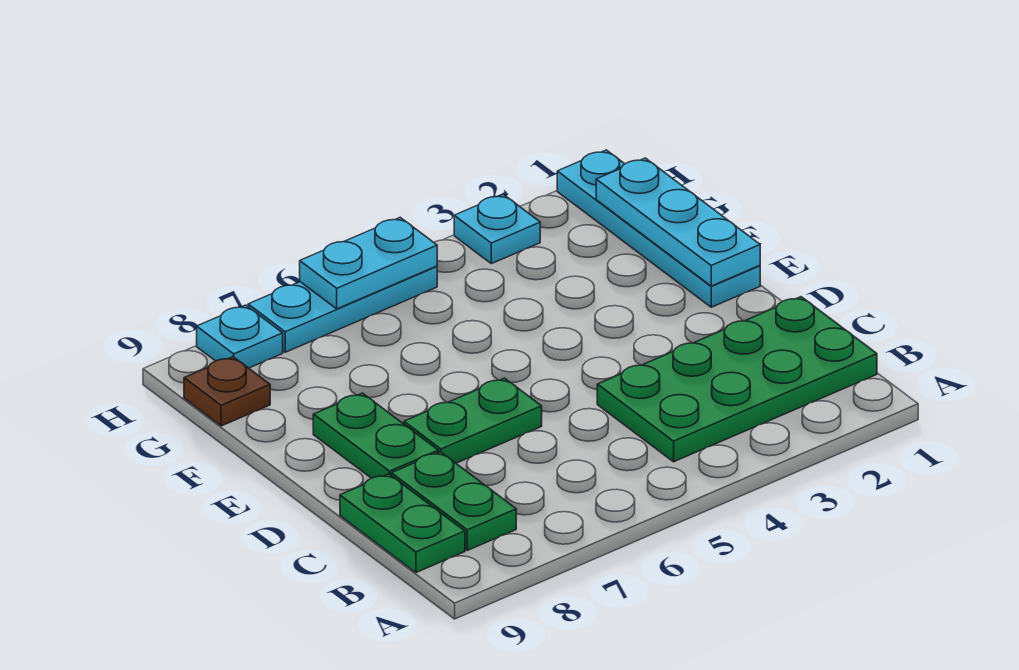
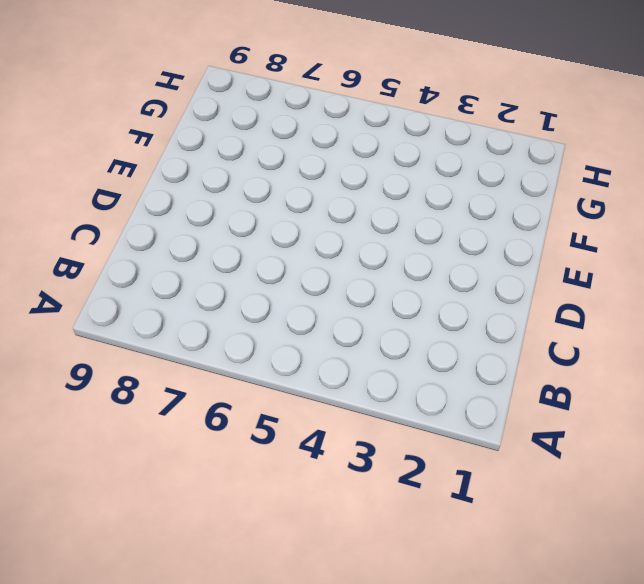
none -> green plate B1:C4 level 1
none -> green plate B8:C8 level 1
none -> green plate B9:C9 level 1

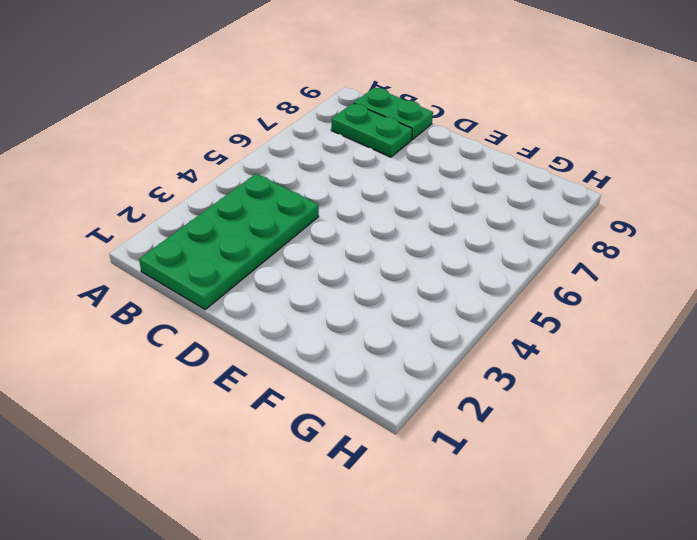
none -> green plate D6:D7 level 1
none -> green plate D8:E8 level 1
none -> cyan plate E1:H1 level 1

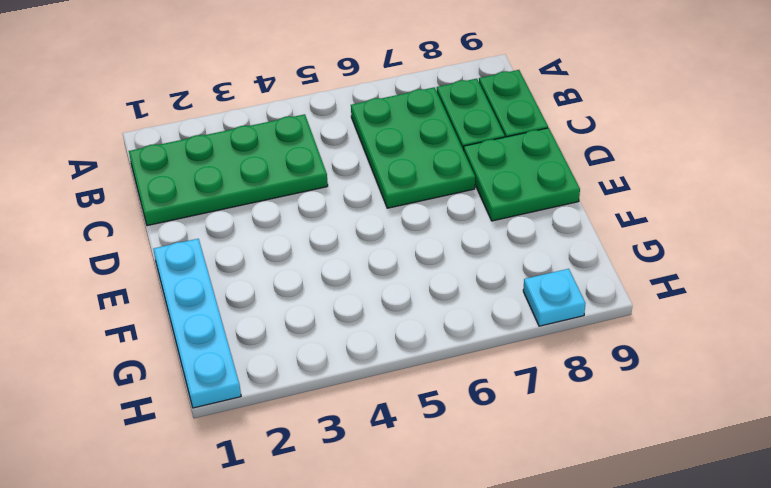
green plate B6:D7 level 1 -> green plate D6:D7 level 1
green plate D8:E9 level 1 -> green plate D8:E8 level 1
none -> brown plate G9 level 1
none -> cyan plate H3 level 1
none -> cyan plate H5:H7 level 1

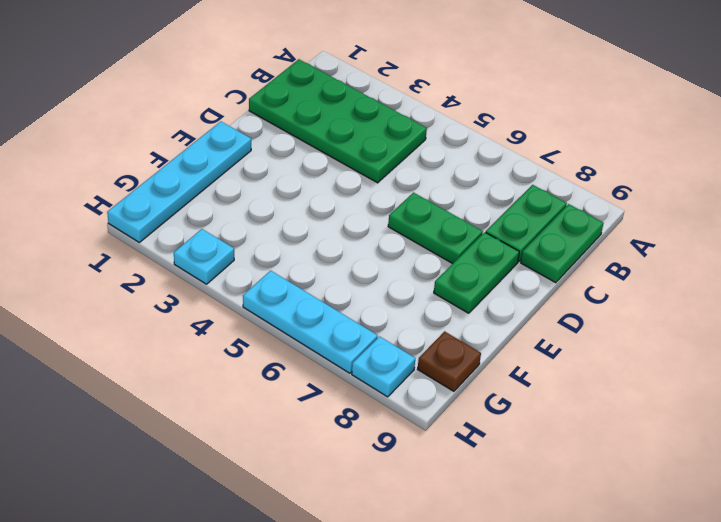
none -> cyan plate E1:G1 level 2
none -> cyan plate H5:H6 level 2

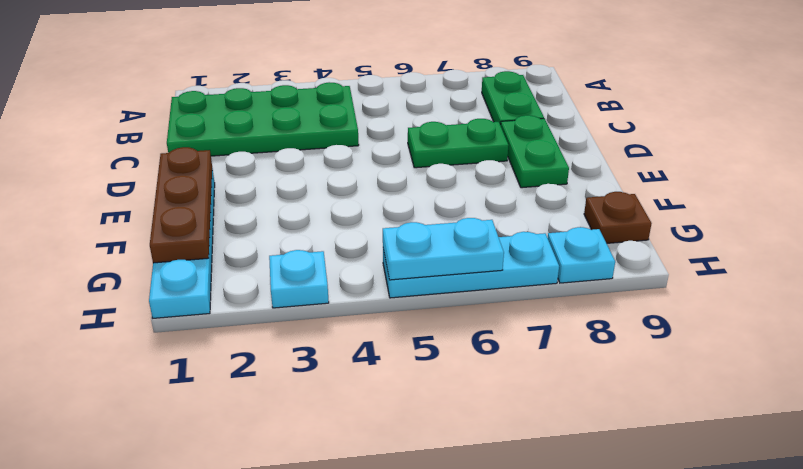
brown plate E1:G1 level 2 -> cyan plate E1:G1 level 2
none -> green plate B9:C9 level 1

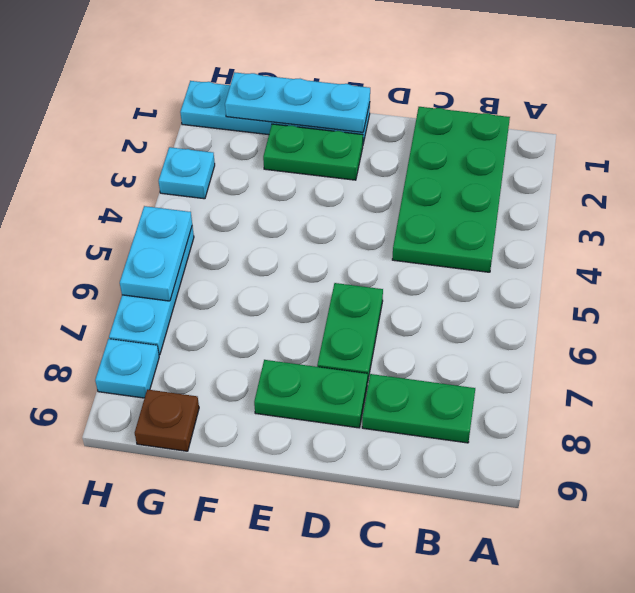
green plate E2:F2 level 1 -> green plate B9:C9 level 1

